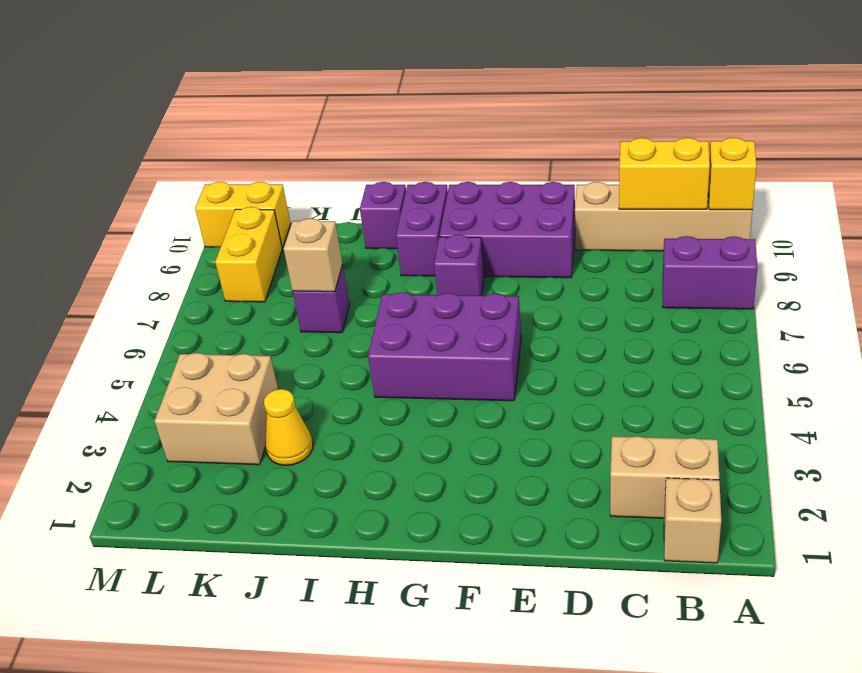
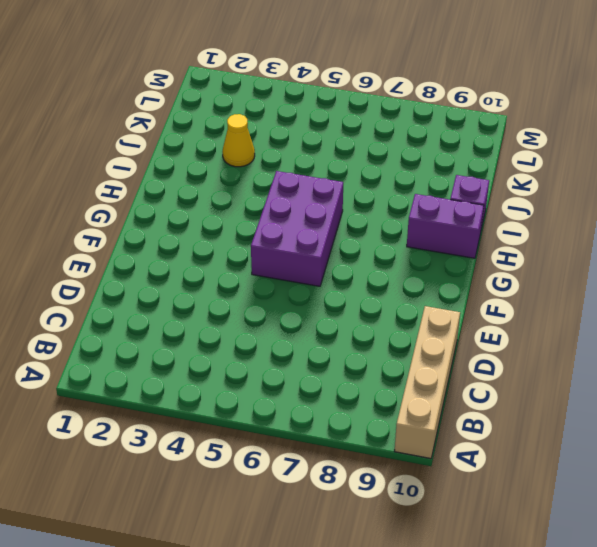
none -> purple brick A8:B8 level 1
none -> tan brick B1 level 1
none -> tan brick B2:C2 level 1

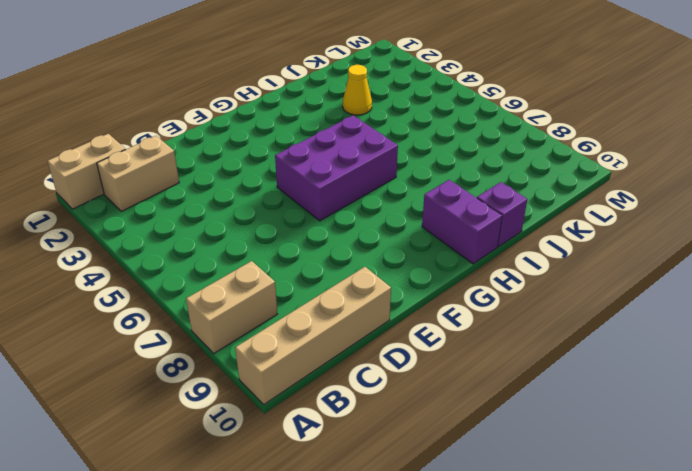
tan brick A1:B1 level 1 -> tan brick B1 level 1
tan brick A8:B8 level 1 -> purple brick A8:B8 level 1
none -> purple brick E9:G10 level 1
none -> purple brick G8 level 1
none -> purple brick J7 level 1

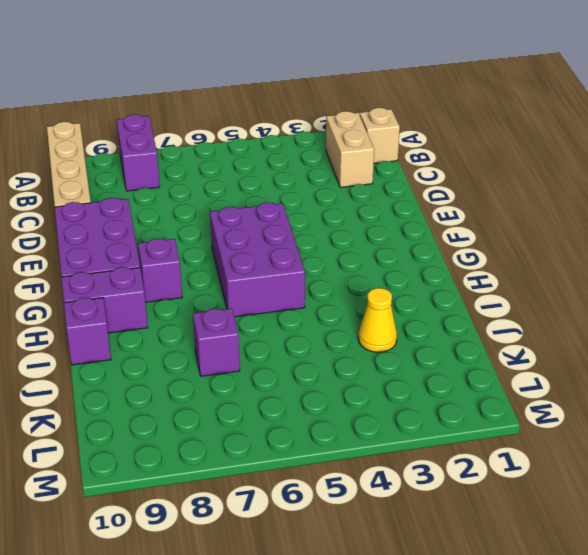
none -> tan brick K3:L4 level 1
none -> yellow brick L8:L9 level 1
none -> yellow brick L10:M10 level 1

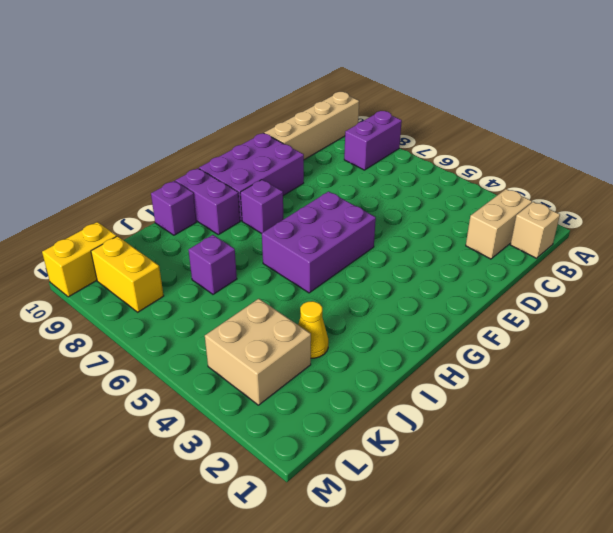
none -> yellow brick A10 level 2
none -> yellow brick B10:C10 level 2
none -> tan brick J7 level 2

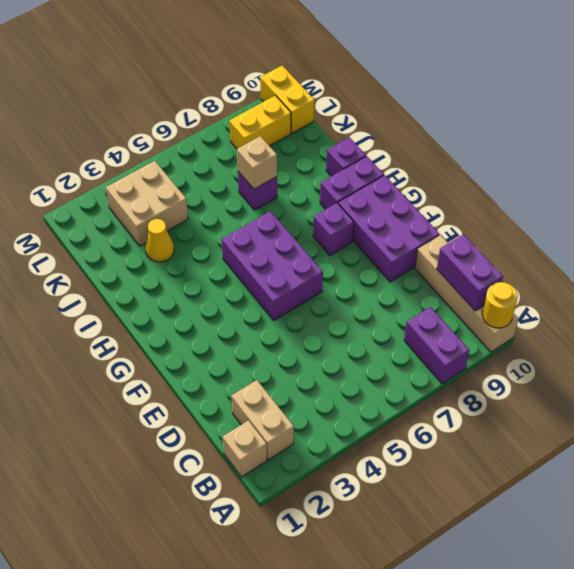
yellow round brick A10 level 2 -> yellow brick A10 level 2
purple brick B10:C10 level 2 -> yellow brick B10:C10 level 2

